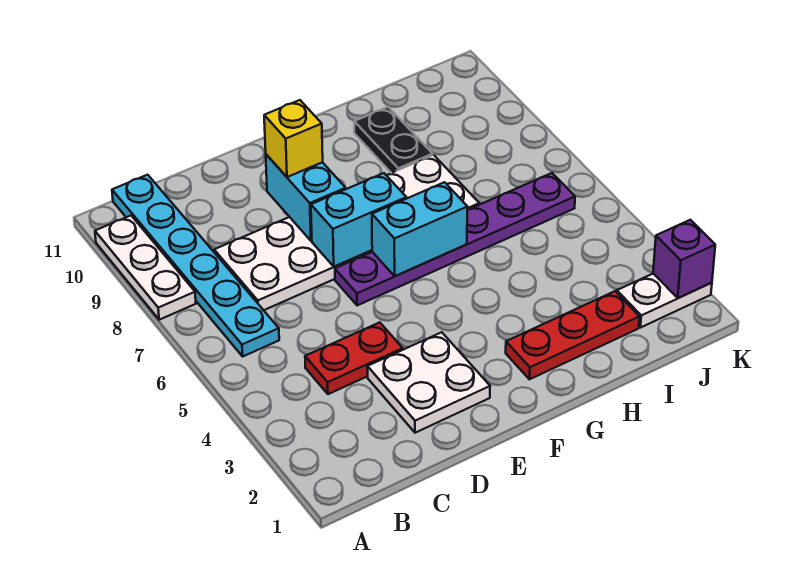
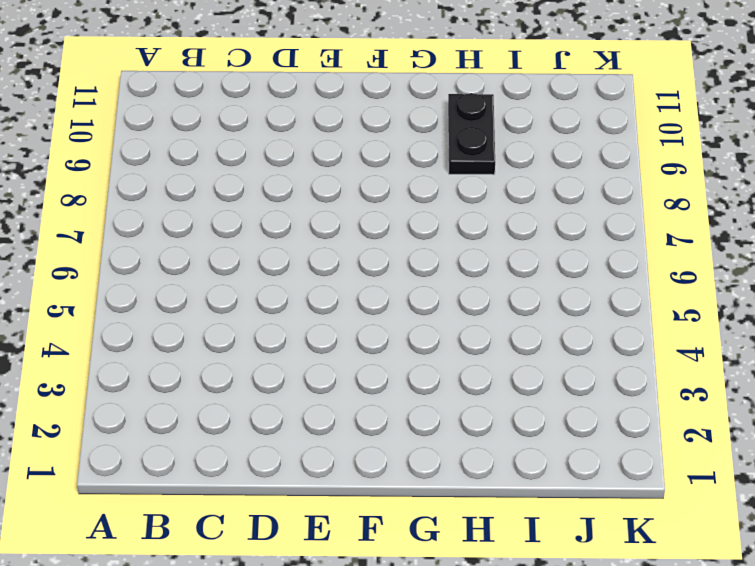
none -> white plate A8:A10 level 1
none -> cyan plate B6:B11 level 1
none -> red plate C4:D4 level 1

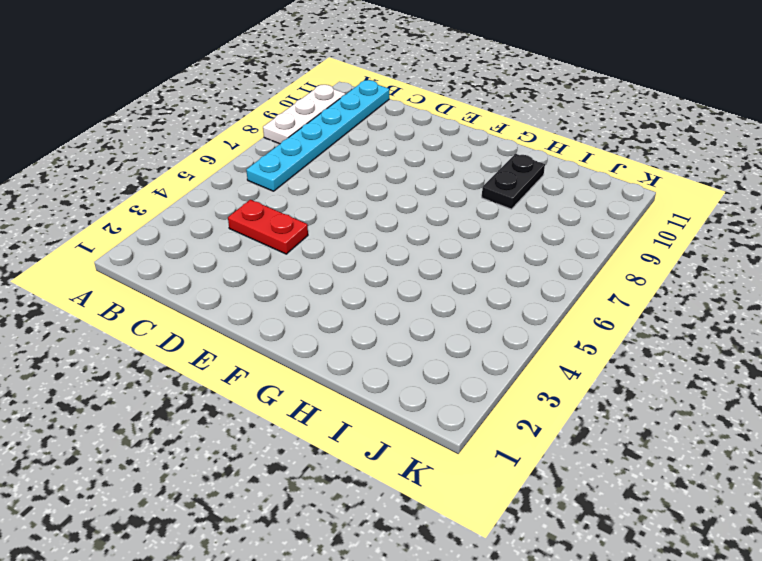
none -> white plate C7:H8 level 1
none -> white plate D2:E3 level 1
none -> purple plate E6:J6 level 1

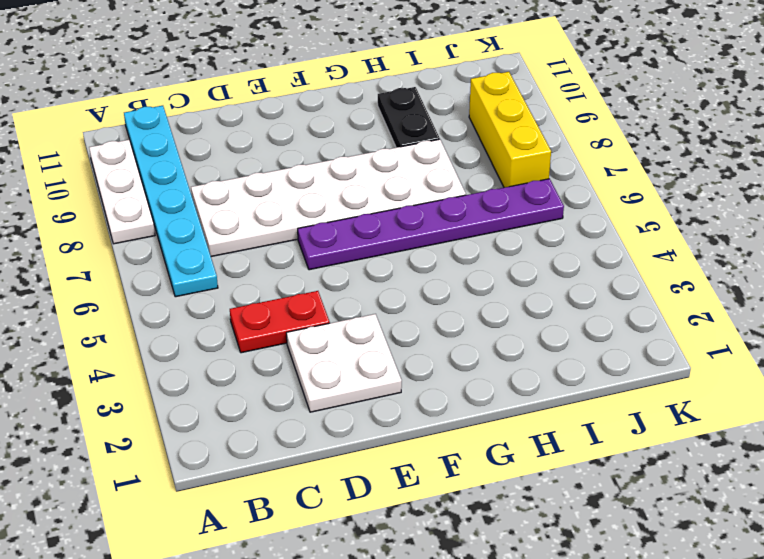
yellow brick J7:J9 level 1 -> none
none -> red plate G2:I2 level 1
none -> white plate J2:K2 level 1
none -> cyan brick E7:F7 level 2

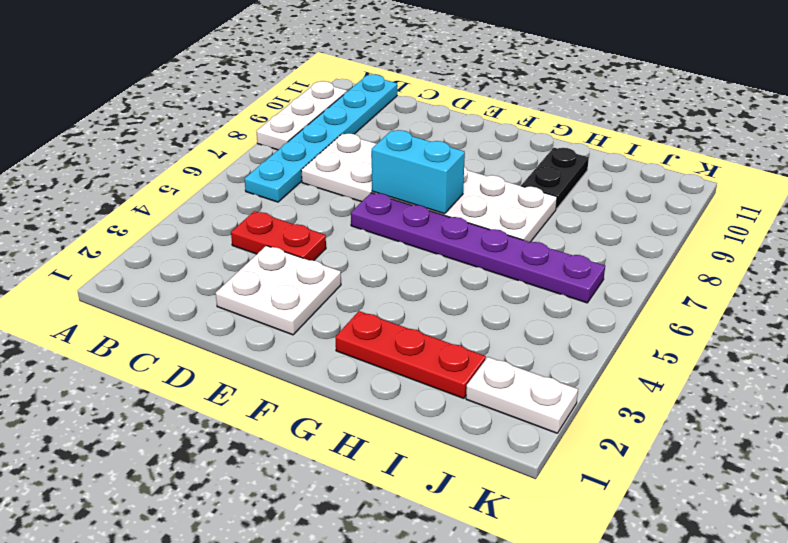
none -> cyan brick E8:E9 level 2
none -> cyan brick F6:G6 level 2
none -> purple brick K2 level 2

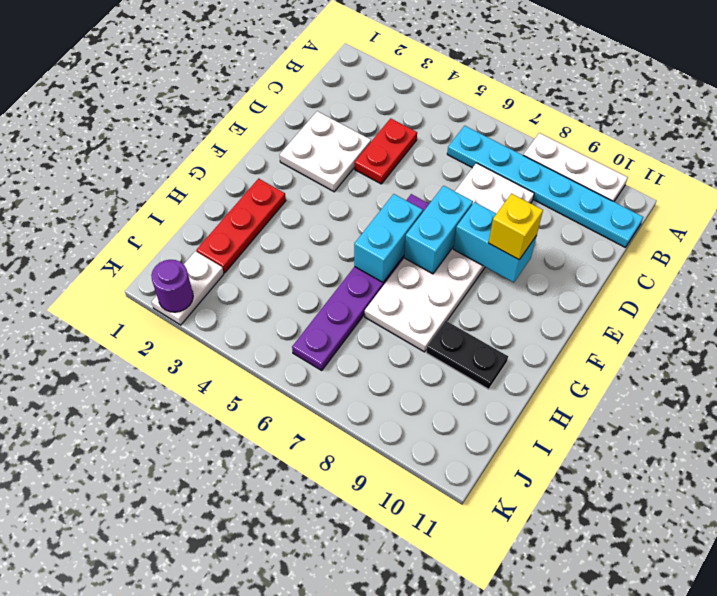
purple round brick K2 level 2 -> purple brick K2 level 2

